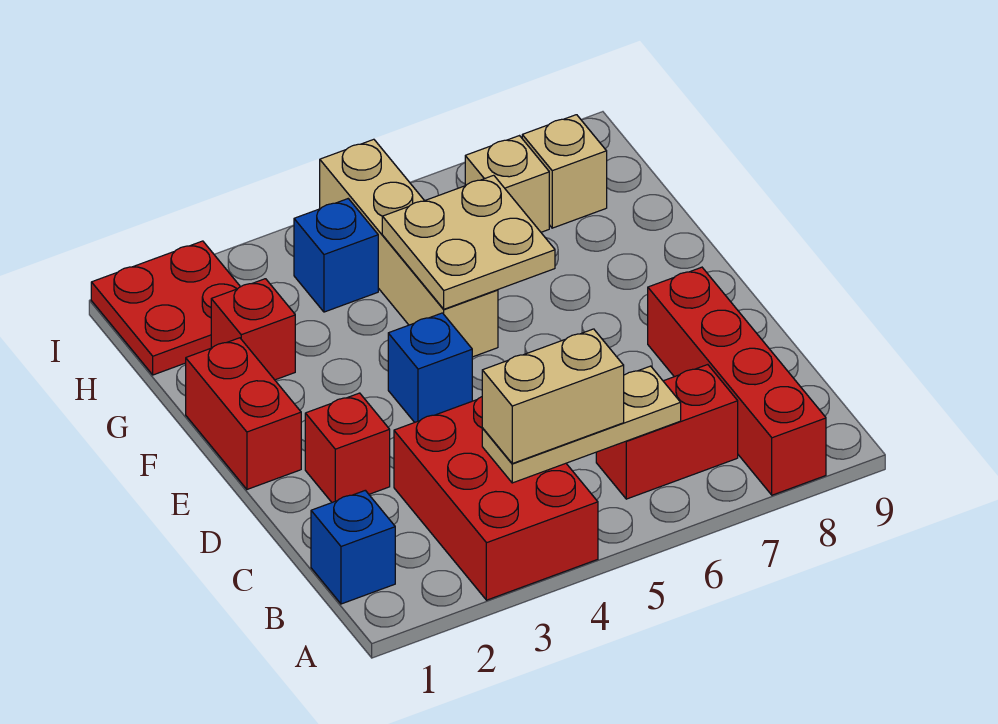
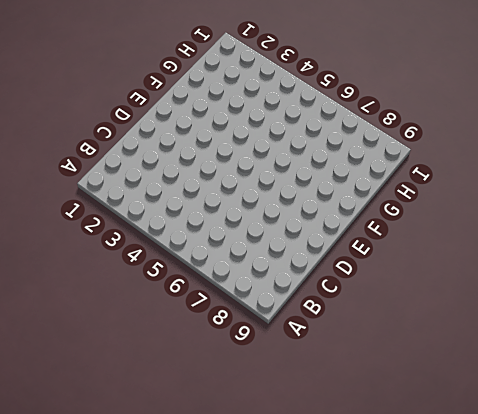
none -> red brick A3:C4 level 1
none -> red brick A8:D8 level 1
none -> blue brick B1 level 1

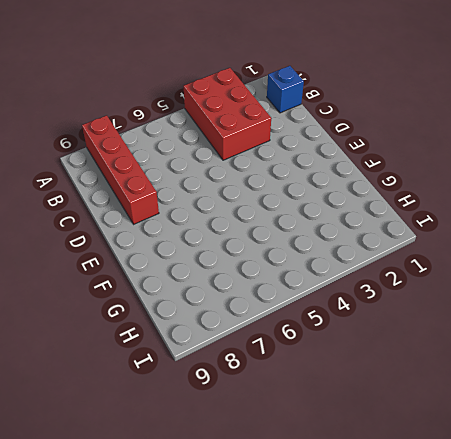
none -> red brick B6:B7 level 1
none -> red brick D2 level 1
none -> red brick E1:F1 level 1

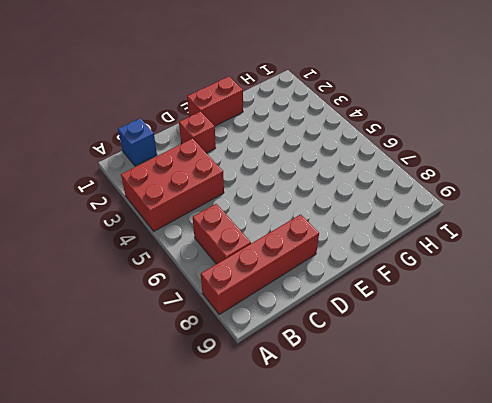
none -> blue brick E4 level 1
none -> tan brick F5:I5 level 1
none -> red brick G2 level 1

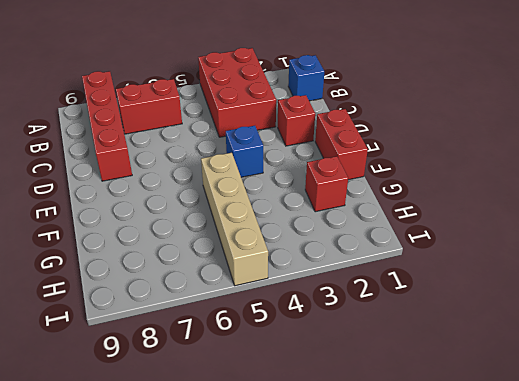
none -> red plate H1:I2 level 1
none -> blue brick H4 level 1
none -> tan brick H7 level 1

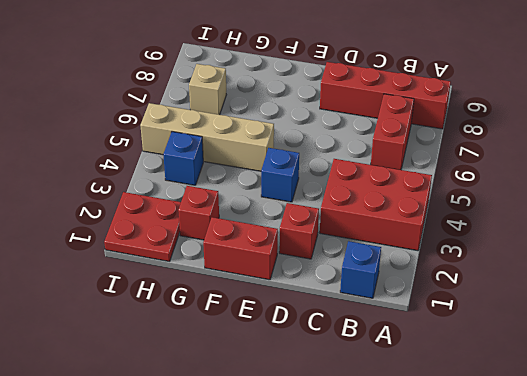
none -> tan brick H8 level 1
none -> tan plate B4:B6 level 2
none -> tan plate F5:G6 level 2

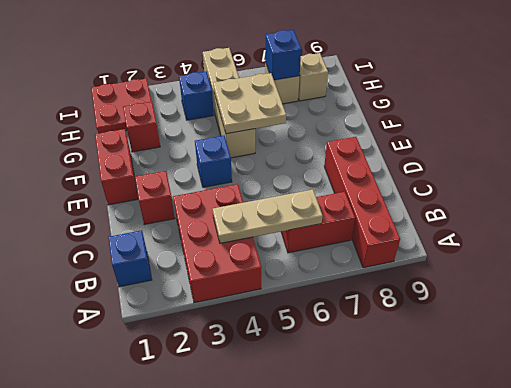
blue brick H7 level 2 -> none
none -> tan brick B4:B5 level 3

